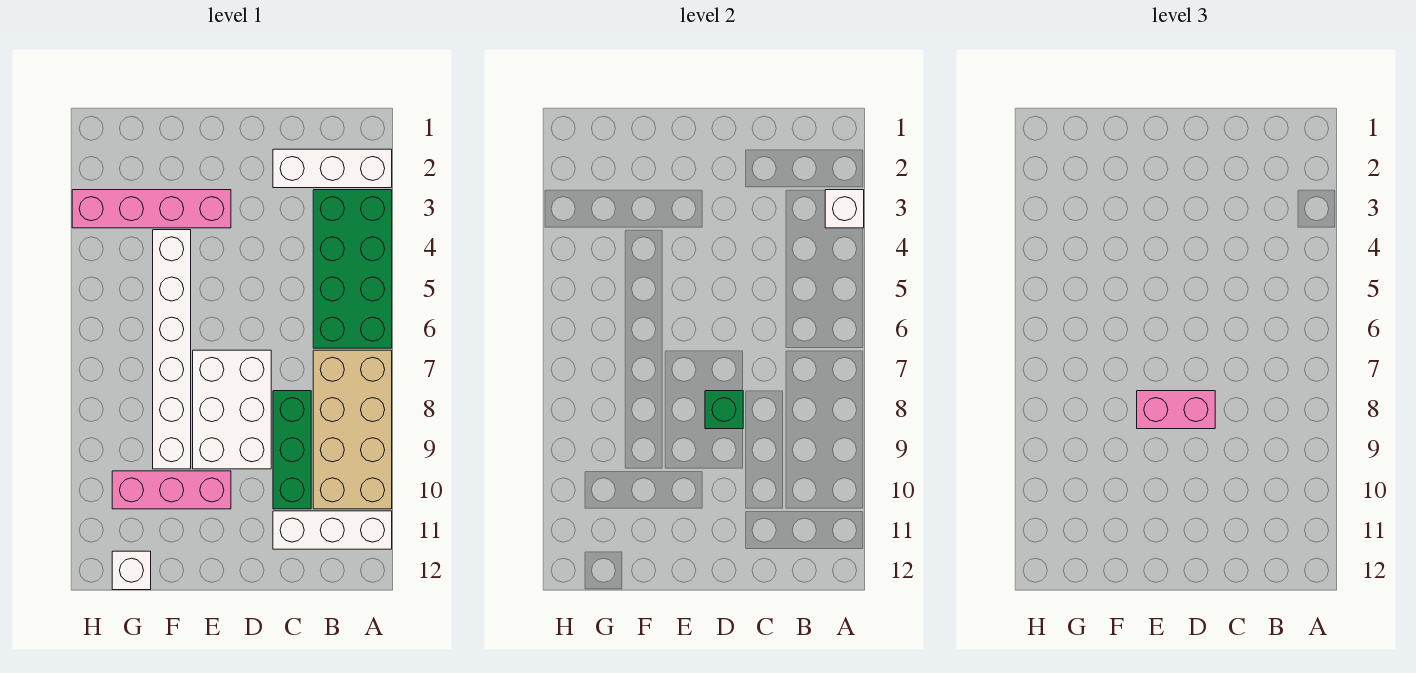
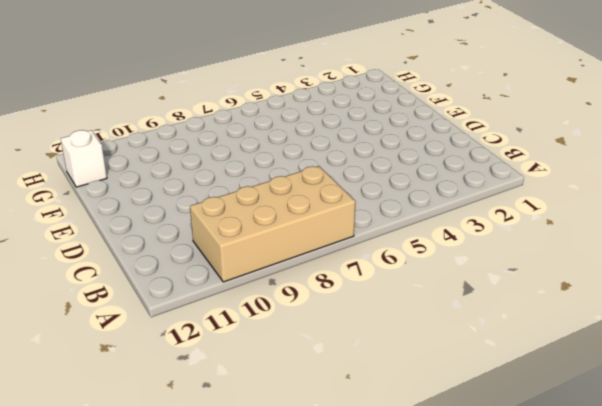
none -> white brick A2:C2 level 1
none -> green brick A3:B6 level 1
none -> white brick A11:C11 level 1

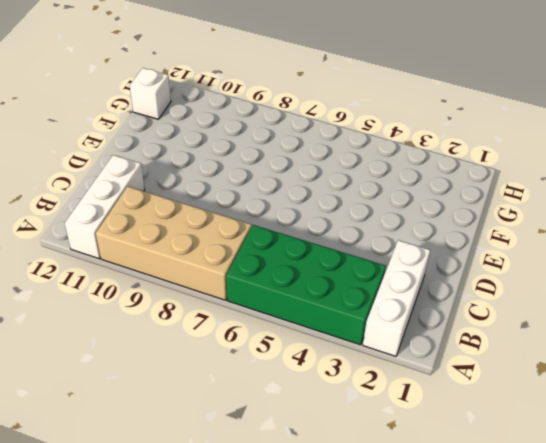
none -> green brick C8:C10 level 1
none -> white brick D7:E9 level 1
none -> pink brick E3:H3 level 1

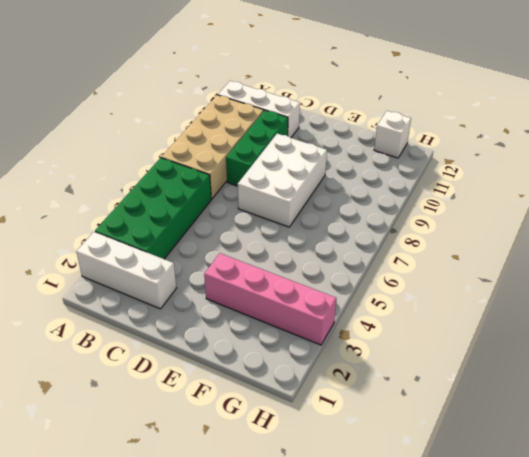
none -> pink brick E10:G10 level 1
none -> white brick F4:F9 level 1
none -> white brick A3 level 2

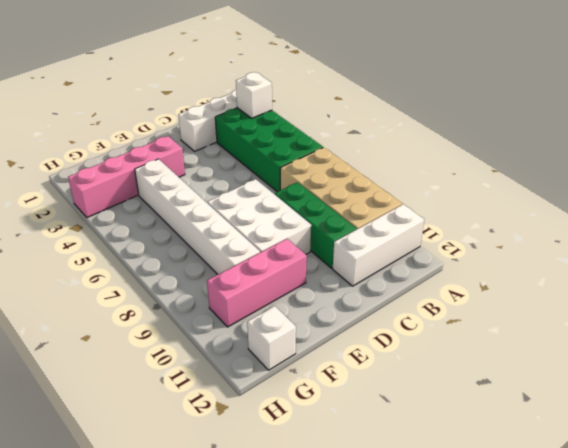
none -> green brick D8 level 2
none -> pink brick D8:E8 level 3

